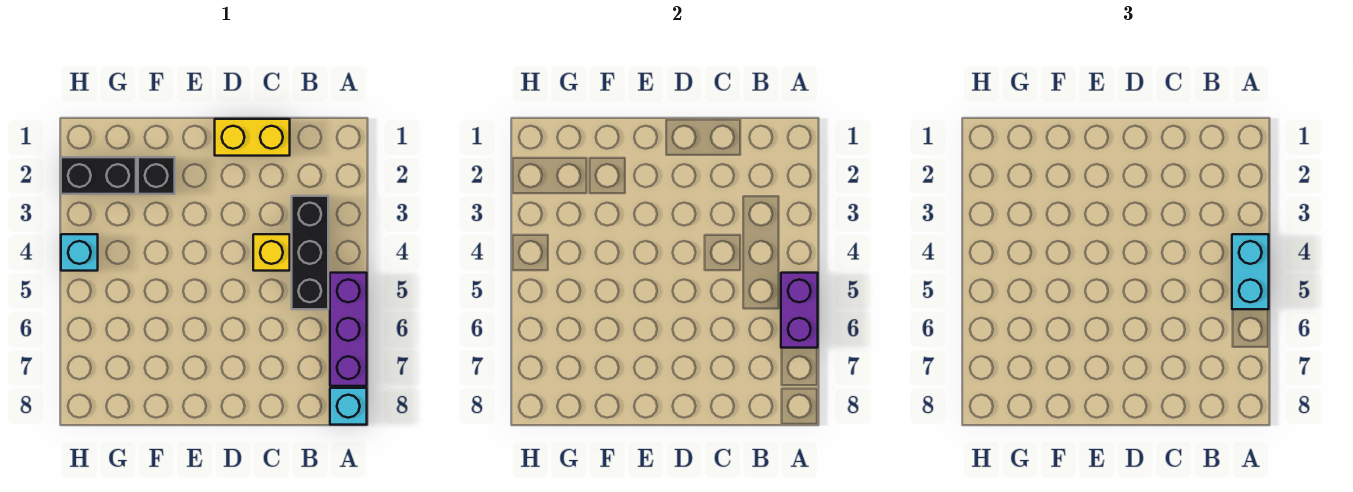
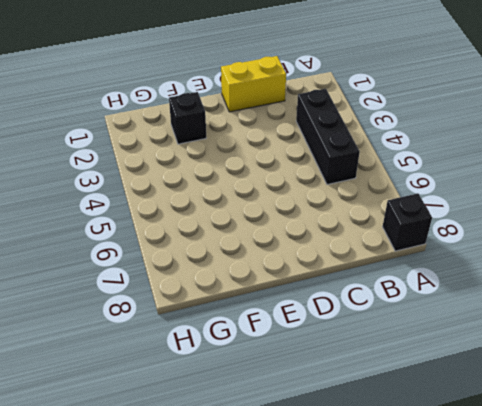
black brick A8 level 1 -> cyan brick A8 level 1
none -> purple brick A5:A7 level 1
none -> yellow brick C4 level 1

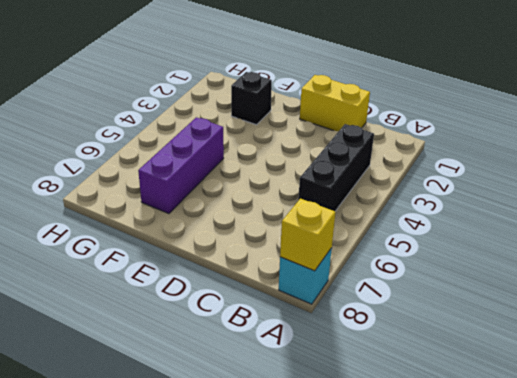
yellow brick A8 level 2 -> yellow brick C4 level 1
purple brick F5:F7 level 1 -> purple brick A5:A7 level 1
none -> black brick G2:H2 level 1
none -> cyan brick H4 level 1

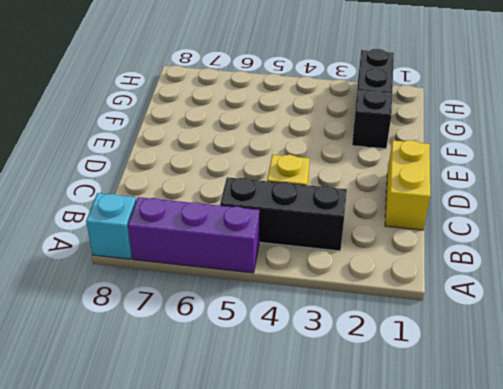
none -> cyan brick H4 level 1
none -> purple brick A5:A6 level 2

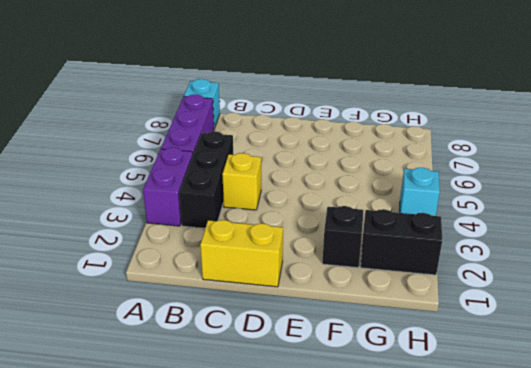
purple brick A3:A4 level 1 -> purple brick A5:A6 level 2
none -> cyan brick A4:A5 level 3

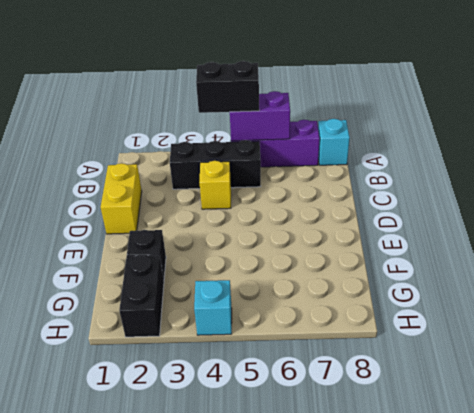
black brick A4:A5 level 3 -> cyan brick A4:A5 level 3

